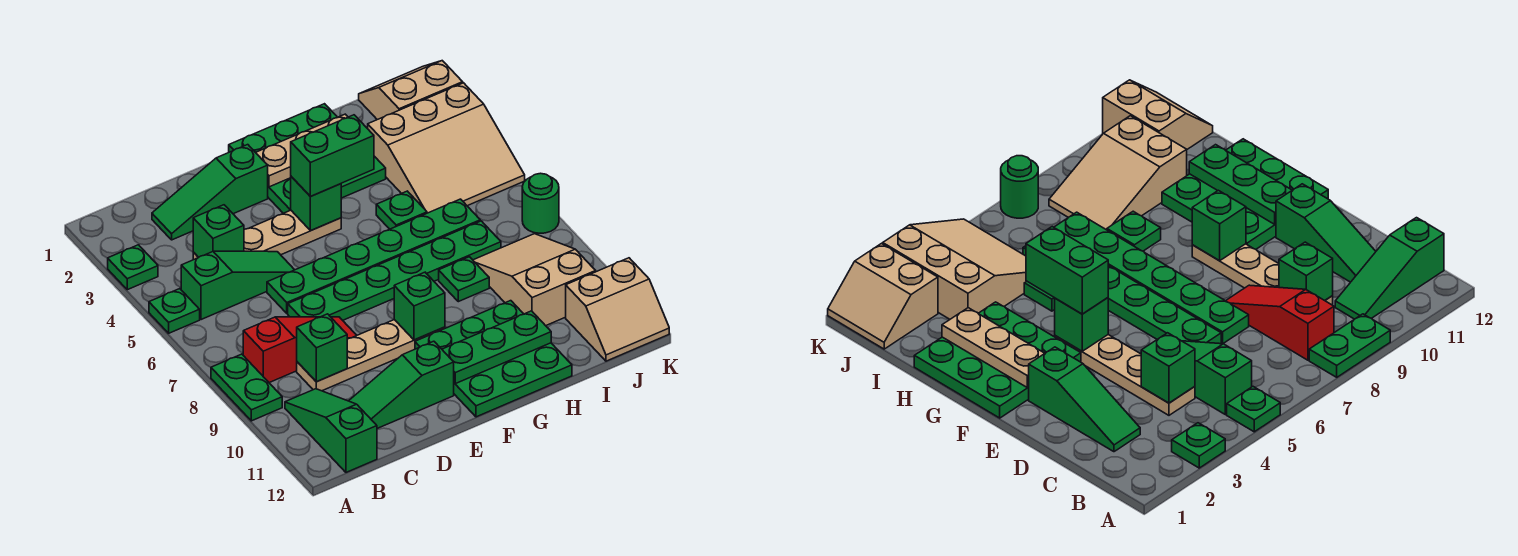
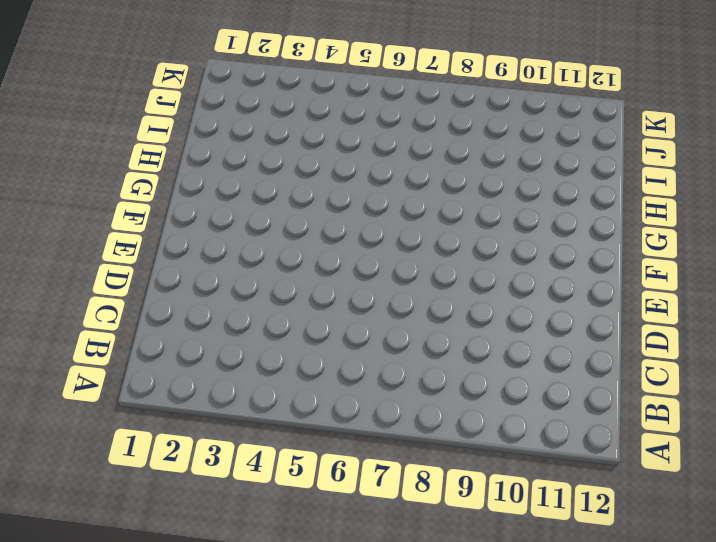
none -> green plate A3 level 1
none -> green plate A5 level 1
none -> green plate A8:A9 level 1

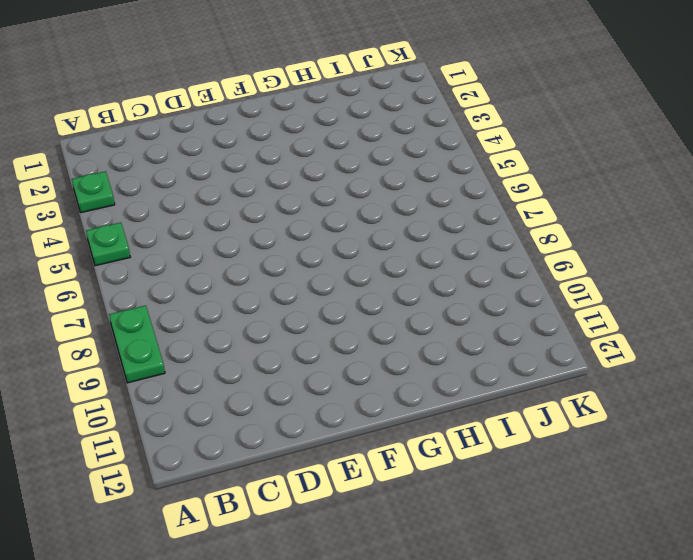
none -> green slope B5:D5 level 1 top B
none -> red slope B8:D8 level 1 top B
none -> green slope B10:B12 level 1 top 12

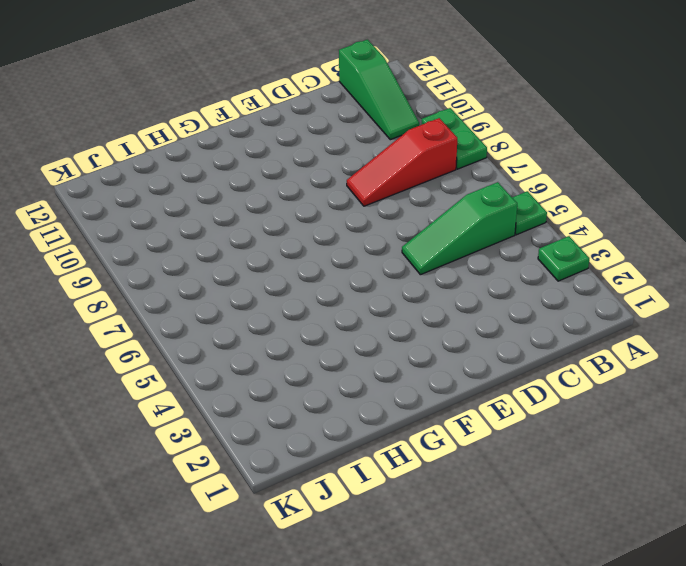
none -> green slope C2:E2 level 1 top E
none -> tan plate C4:F4 level 1
none -> tan plate C9:F9 level 1

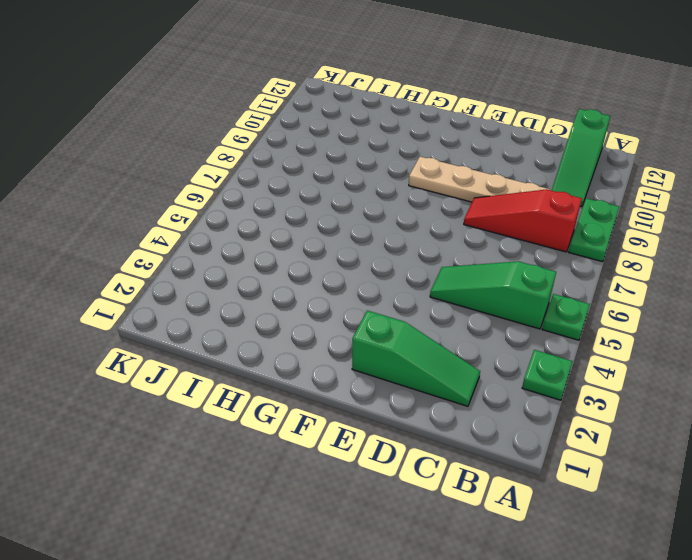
none -> tan plate C4:F4 level 1
none -> green slope C11:E11 level 1 top E
none -> green plate D6:I6 level 1

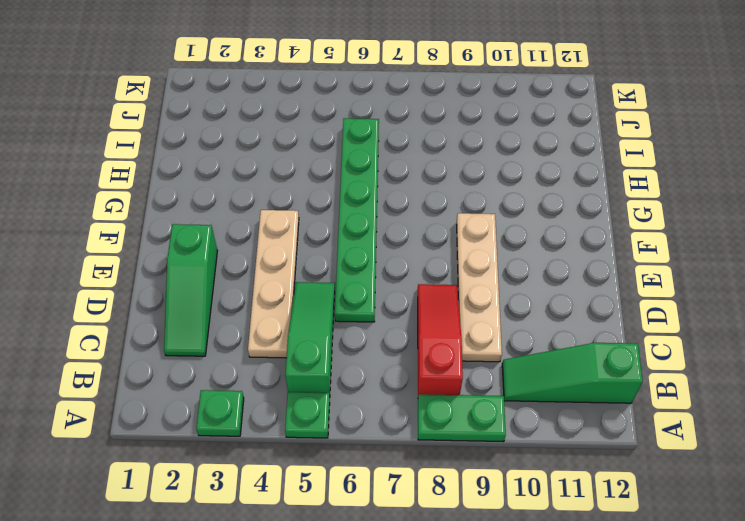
none -> green slope C11:E11 level 1 top E
none -> green plate D7:I7 level 1
none -> green plate F1:H3 level 1

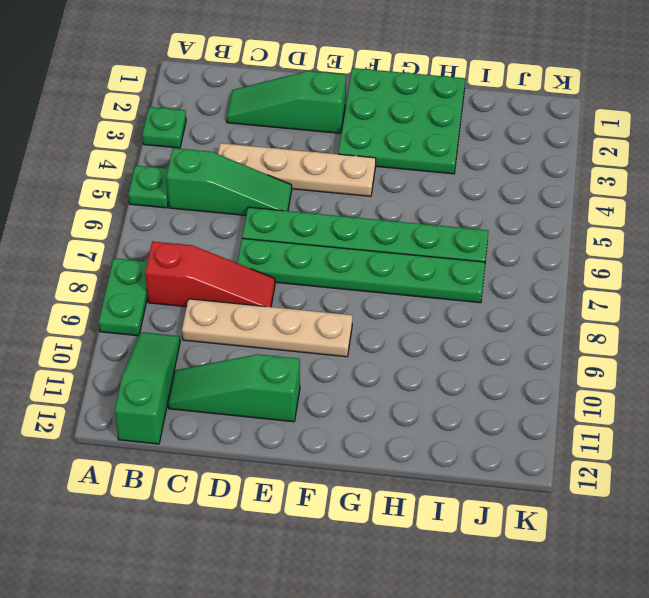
none -> green plate F10:H12 level 1
none -> green plate H5 level 1
none -> green plate H8 level 1

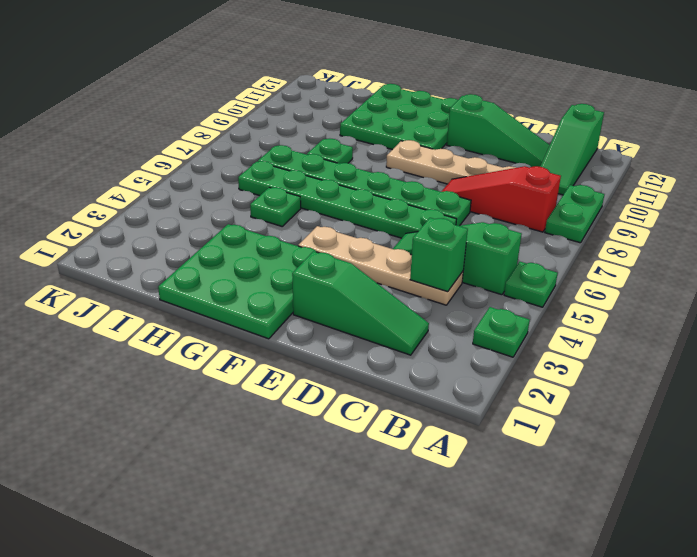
none -> tan slope I3:K5 level 1 top 3
none -> tan slope I8:J10 level 1 top 10
none -> tan slope J1:K2 level 1 top 2

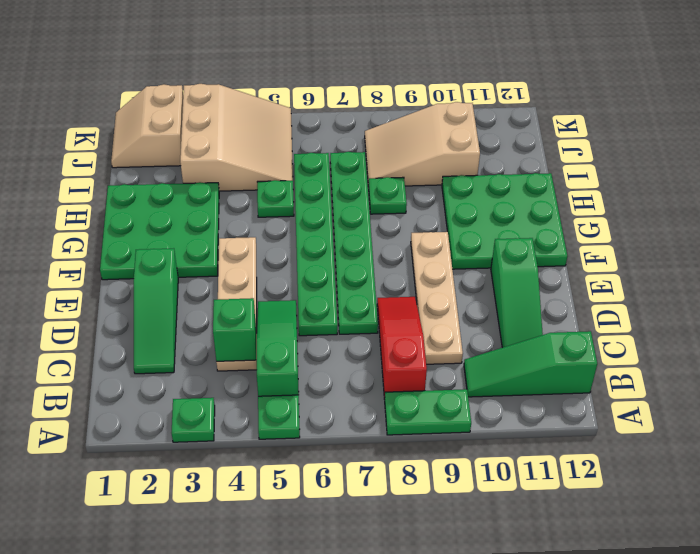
none -> tan slope J11:K12 level 1 top 11
none -> green round brick K7 level 1
none -> green brick C9 level 2

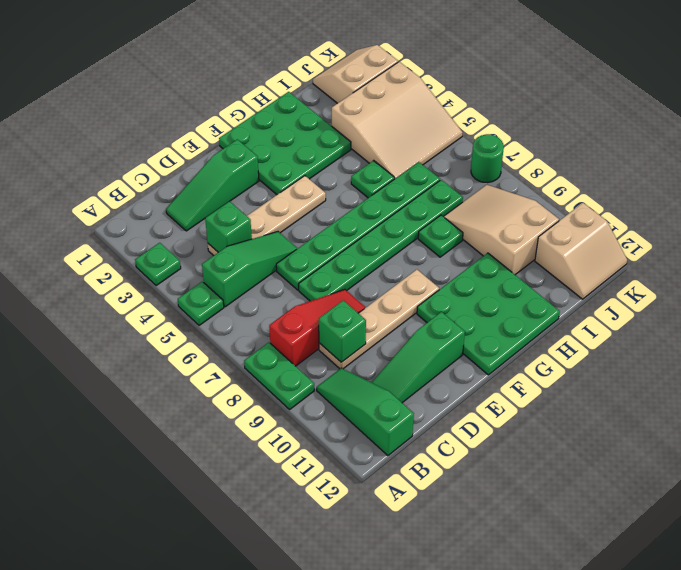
none -> tan plate F2:H2 level 2
none -> green brick F4 level 2
none -> green brick F9 level 2

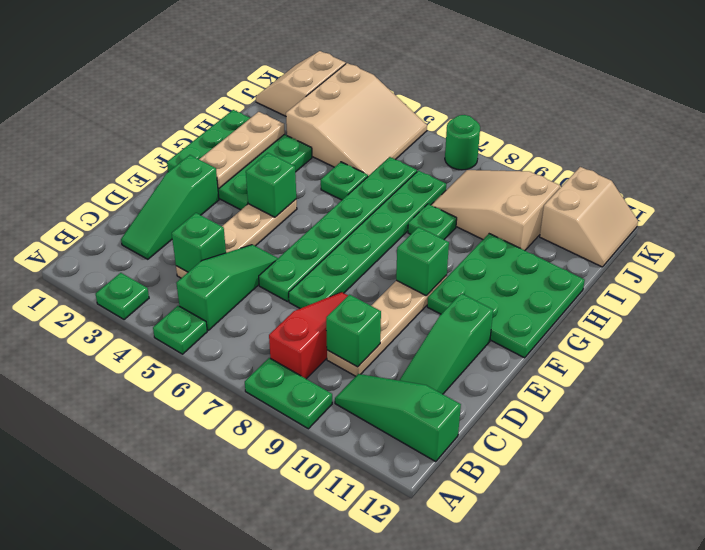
none -> green plate F11:H11 level 2
none -> green brick F4:G4 level 3

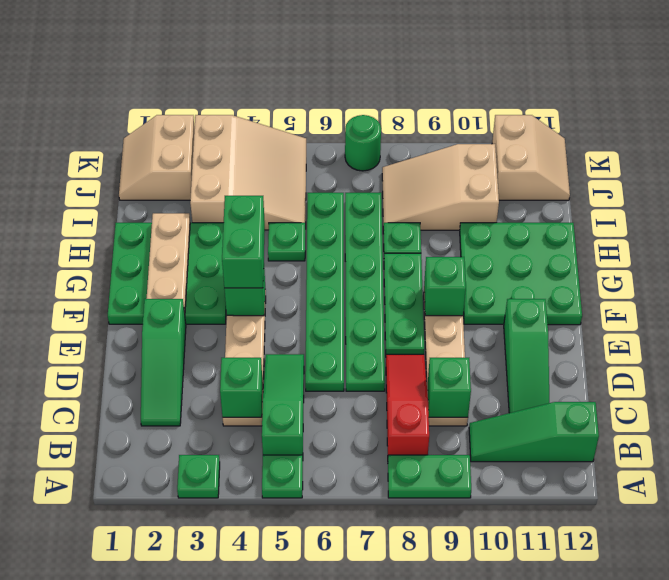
green plate E8:G8 level 1 -> green plate F11:H11 level 2

